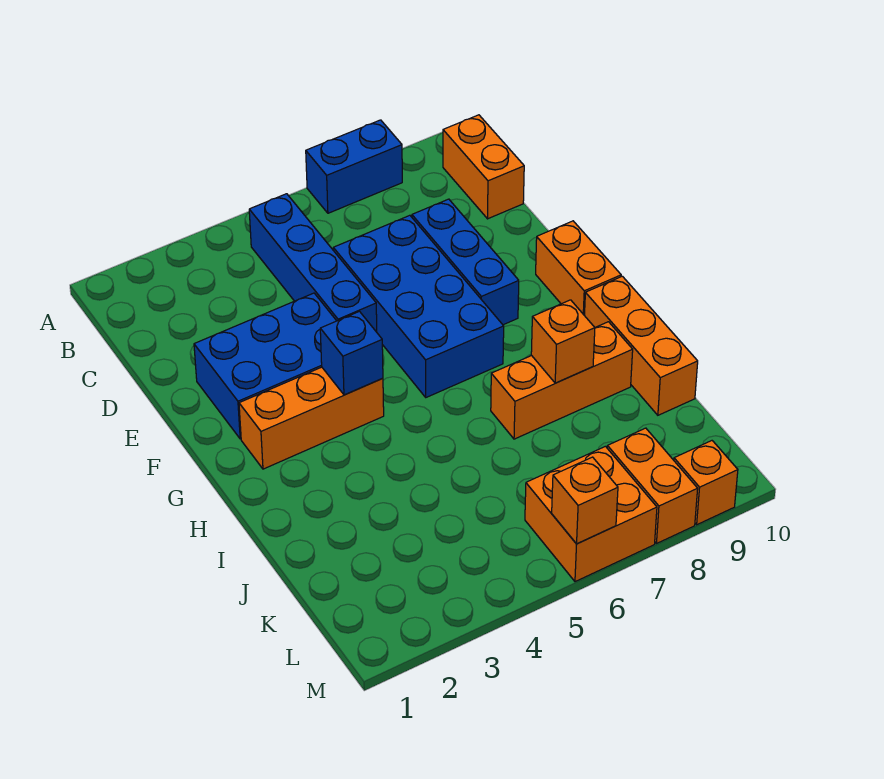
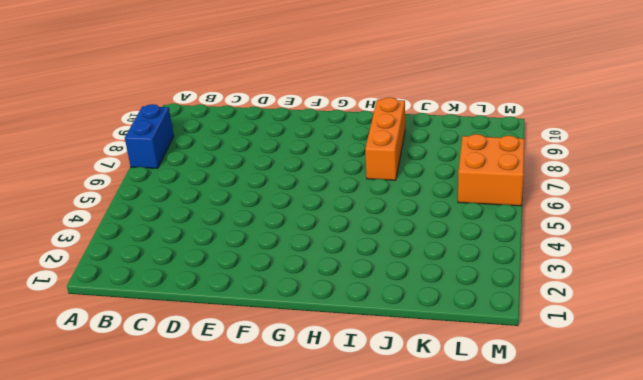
none -> blue brick B5:E5 level 1
none -> orange brick B10:C10 level 1
none -> blue brick D6:G7 level 1

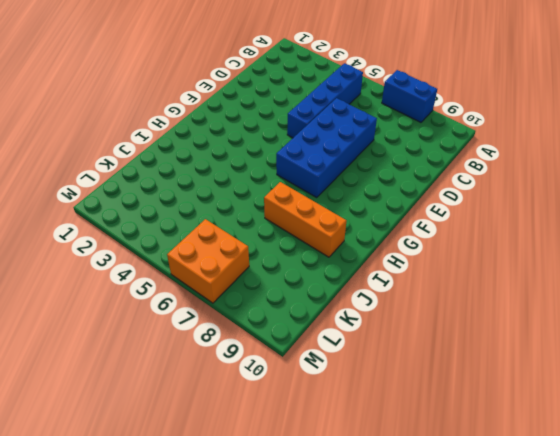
none -> orange brick B10:C10 level 1
none -> blue brick D8:F8 level 1
none -> blue brick E2:F4 level 1

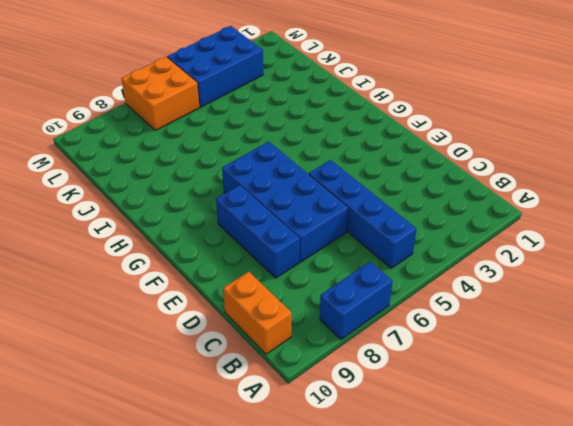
blue brick L3:M5 level 1 -> blue brick E2:F4 level 1
none -> orange brick F10:G10 level 1
none -> orange brick G2:G4 level 1
none -> orange brick H10:J10 level 1

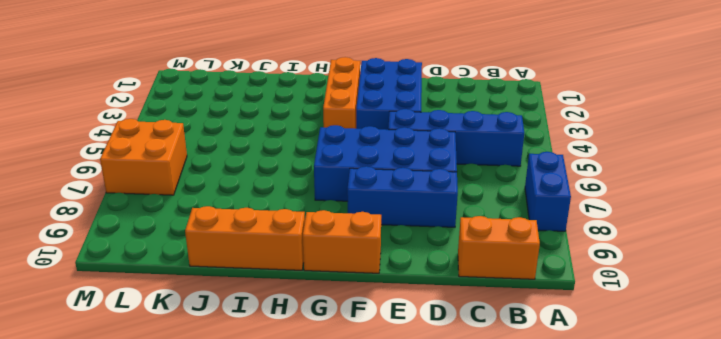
none -> orange brick I7:I9 level 1
none -> orange brick L8:M8 level 1
none -> orange brick M9 level 1

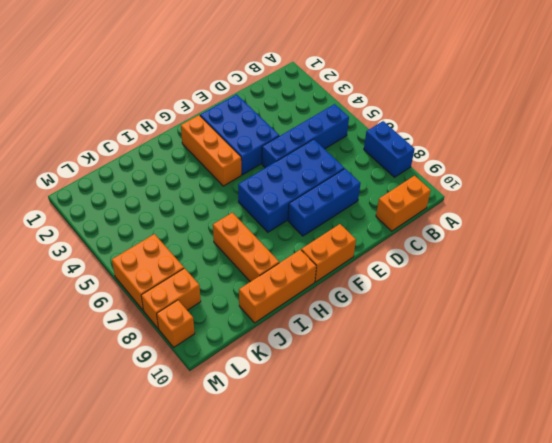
none -> blue brick G4 level 2
none -> orange brick I8 level 2
none -> orange brick M6 level 2

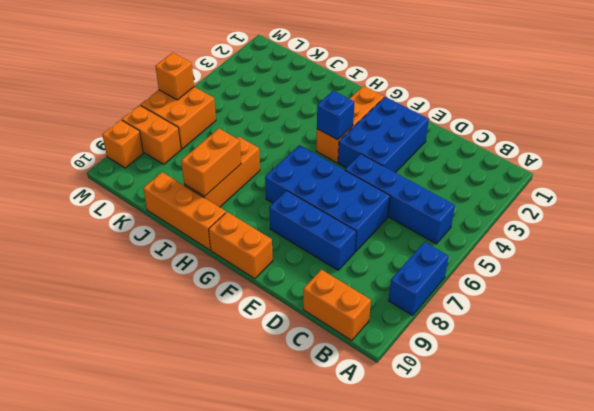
orange brick I8:I9 level 2 -> orange brick I8 level 2

